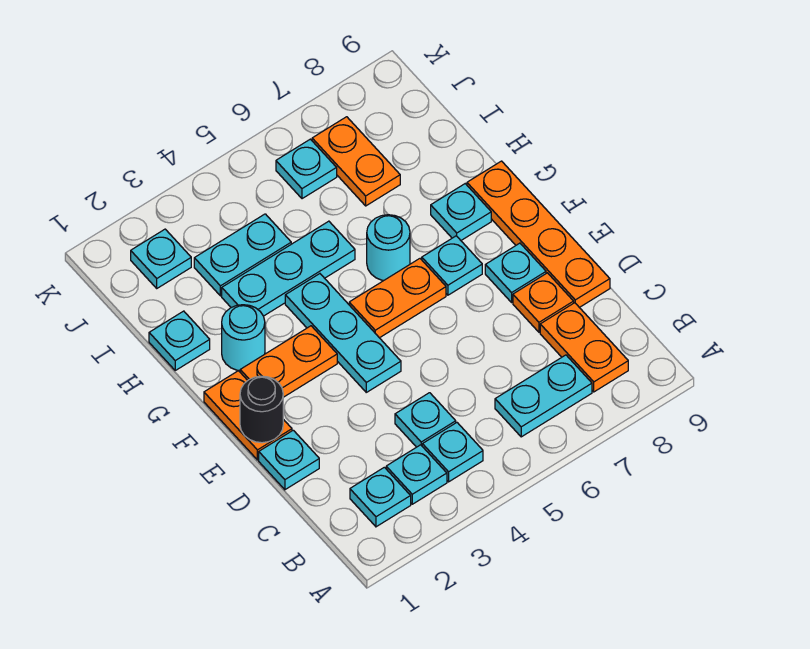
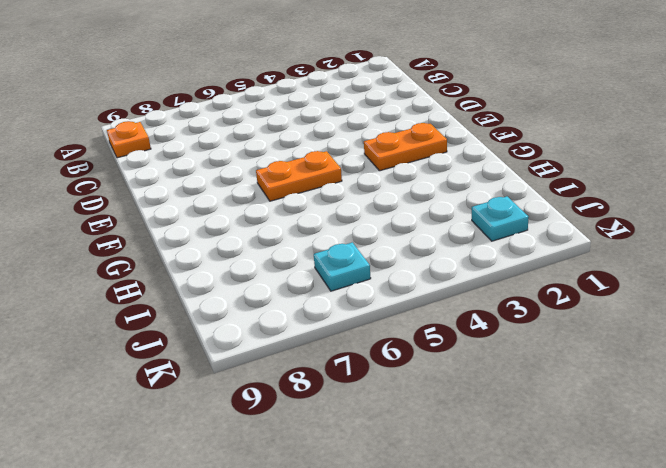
orange plate B9 level 1 -> orange plate D8 level 1
none -> cyan plate B2 level 1
none -> cyan plate B3 level 1
none -> cyan plate B4 level 1

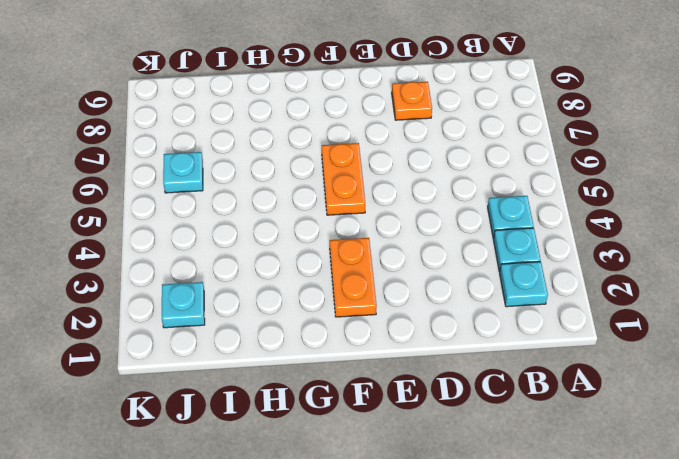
none -> cyan plate B6:B7 level 1
none -> orange plate B8:C8 level 1
none -> cyan plate C4 level 1

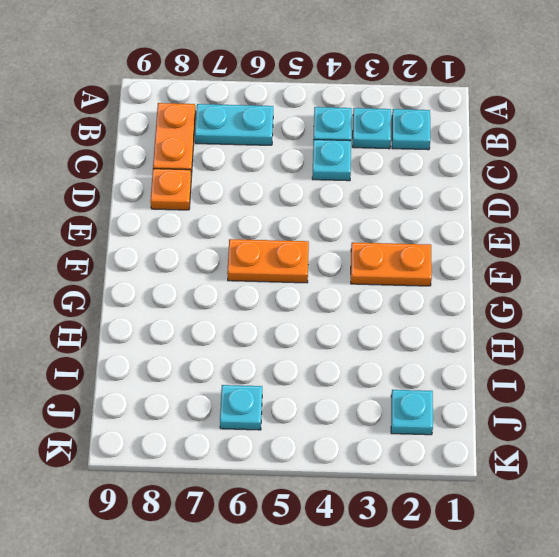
none -> cyan plate D1 level 1
none -> orange plate D9:G9 level 1
none -> orange plate E1:F1 level 1

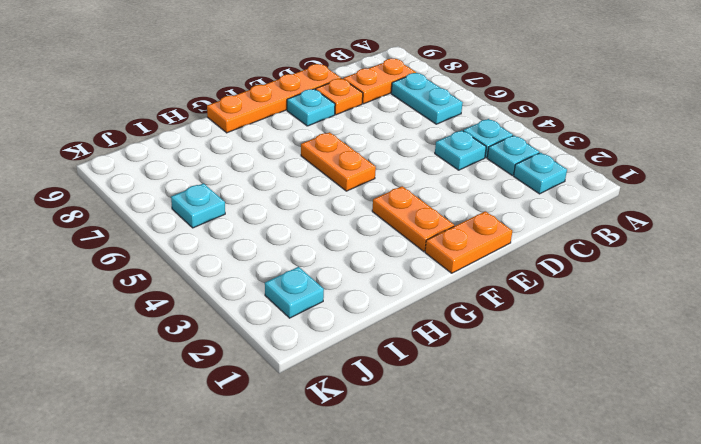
none -> cyan plate D1 level 1
none -> cyan plate E4:G4 level 1
none -> cyan plate F7 level 1

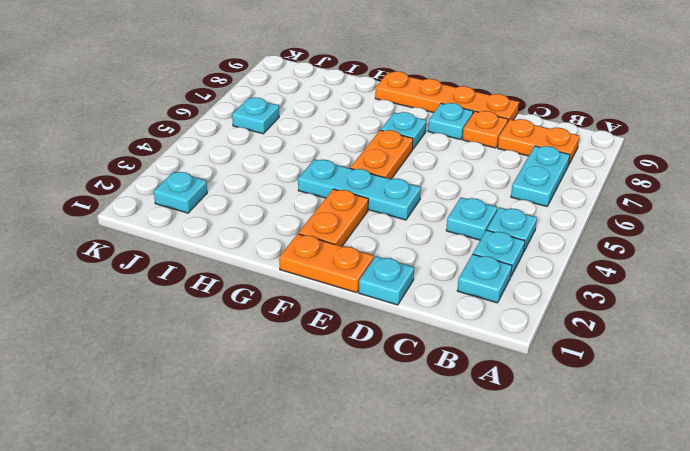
none -> cyan round brick G2 level 1
none -> cyan round brick G6 level 1
none -> cyan plate G8 level 1

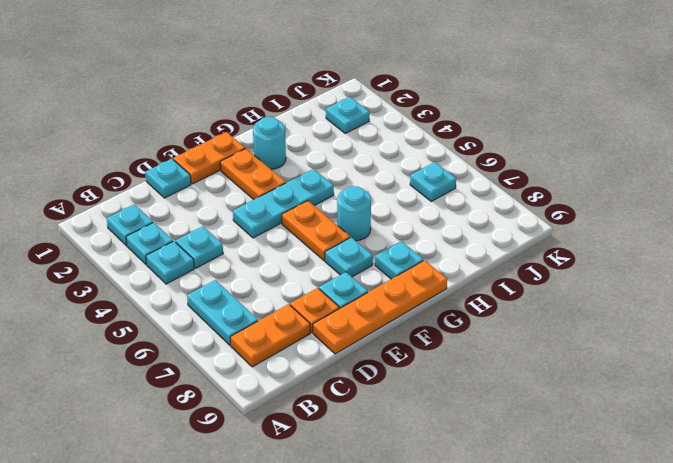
none -> cyan plate H1 level 1
none -> cyan plate H3:H5 level 1
none -> cyan plate I3:I4 level 1

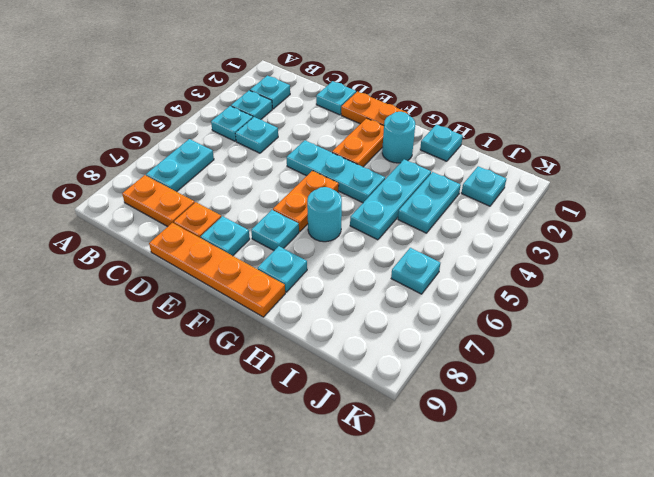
none -> orange plate I7:J7 level 1
none -> black round brick E1 level 2

